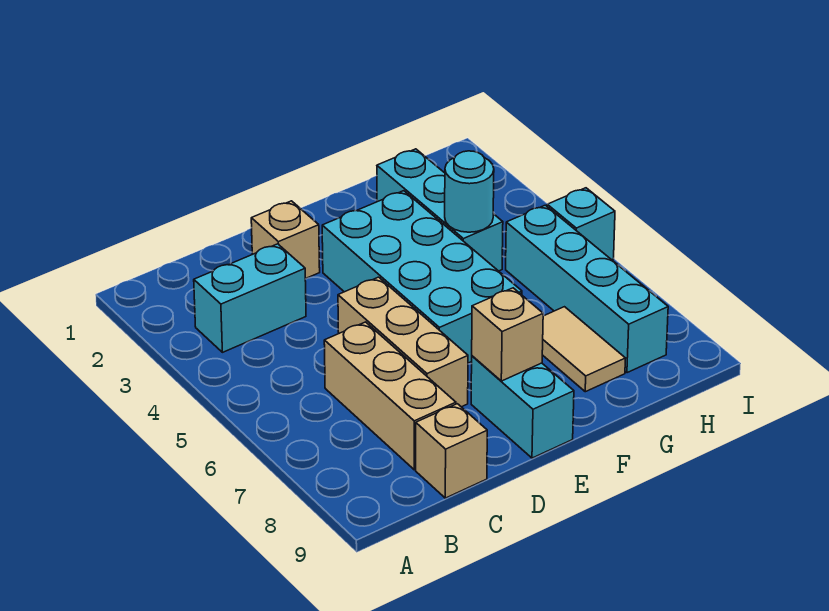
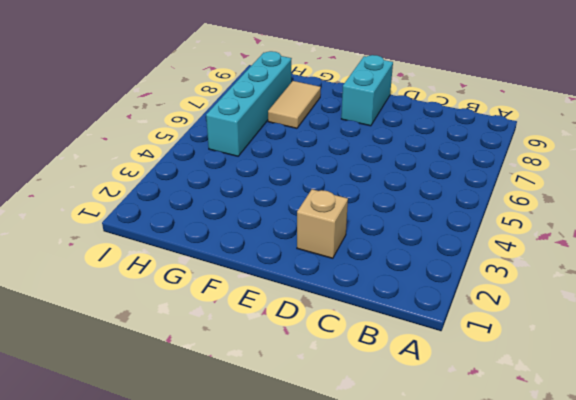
none -> cyan brick B3:C3 level 1
none -> tan brick C6:C8 level 1
none -> tan brick C9 level 1

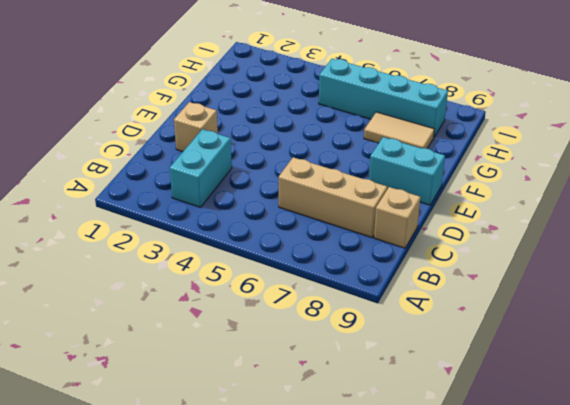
none -> tan brick D5:D7 level 1
none -> cyan brick E3:F6 level 1
none -> cyan brick G2:G4 level 1

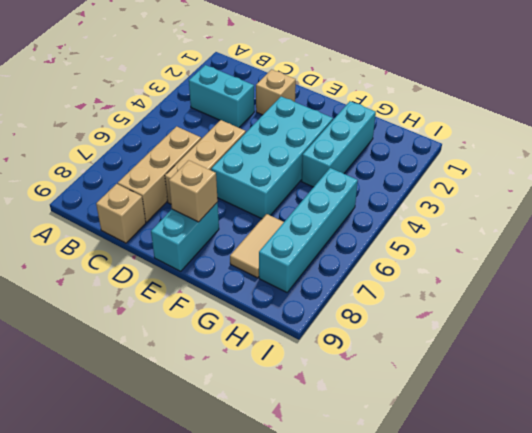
none -> cyan brick I5 level 1
none -> cyan round brick G4 level 2

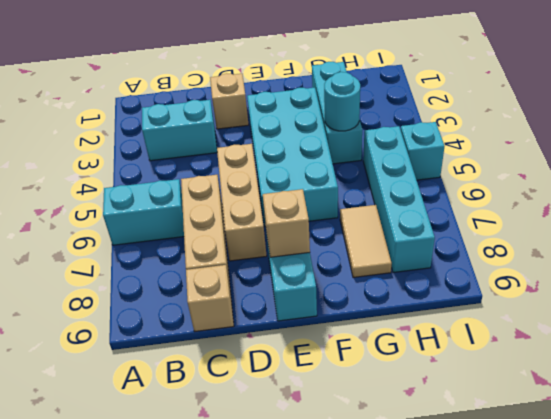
cyan brick A6:B6 level 1 -> none

